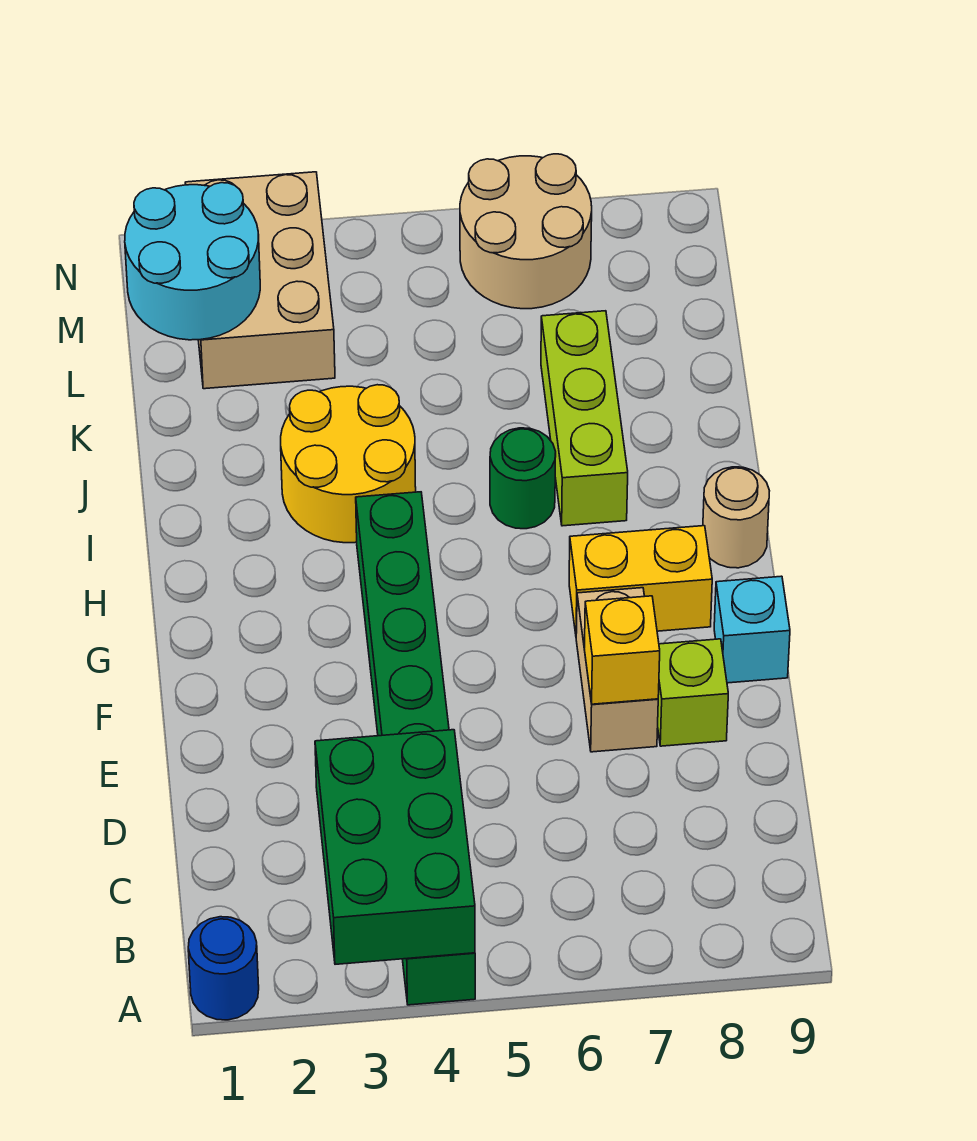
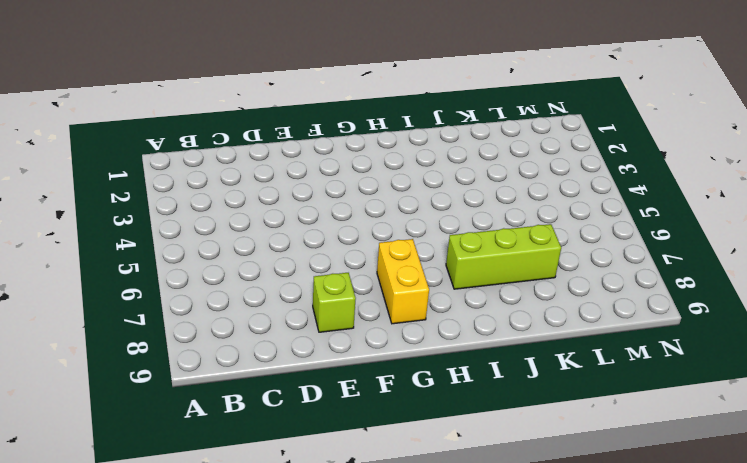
none -> blue round brick A1 level 1
none -> green brick A4:H4 level 1
none -> tan brick E7:F7 level 1

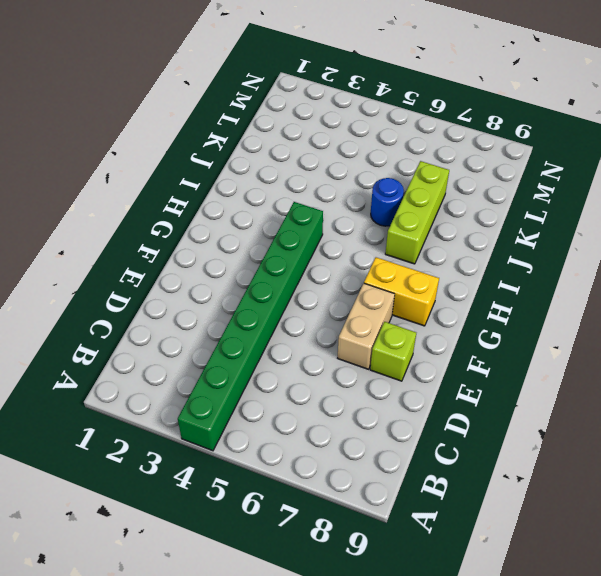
blue round brick J6 level 1 -> blue round brick A1 level 1
none -> cyan brick F9 level 1
none -> tan round brick H9 level 1
none -> yellow round brick I3:J4 level 1

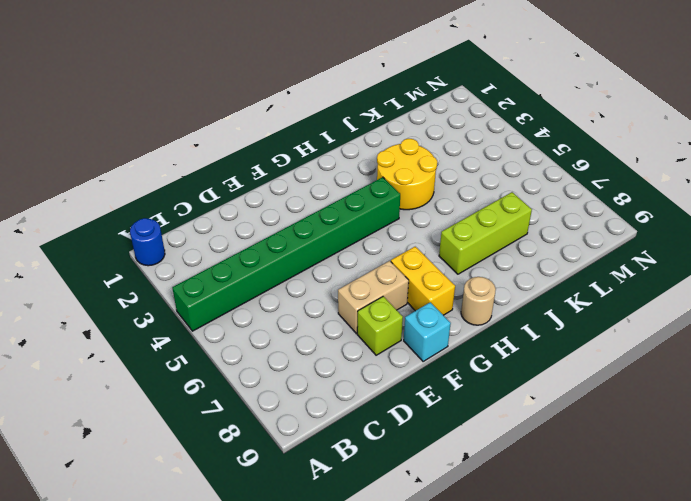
none -> green round brick I6 level 1
none -> tan brick L2:N3 level 1
none -> tan round brick M6:N7 level 1

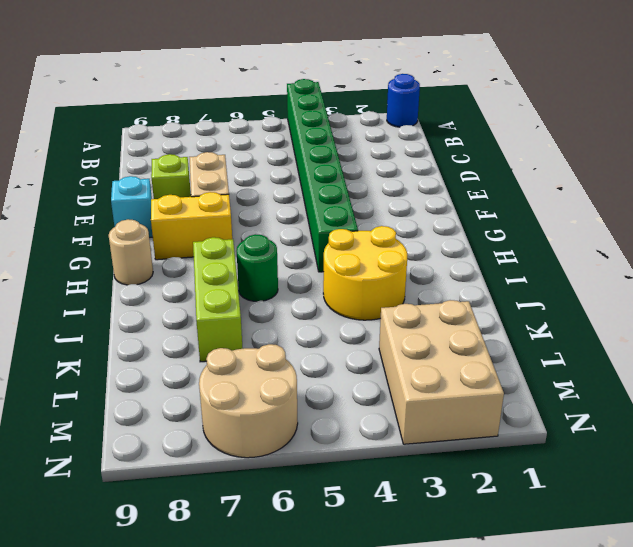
none -> green brick A3:C4 level 2
none -> yellow brick E7 level 2
none -> cyan round brick L1:M2 level 2

